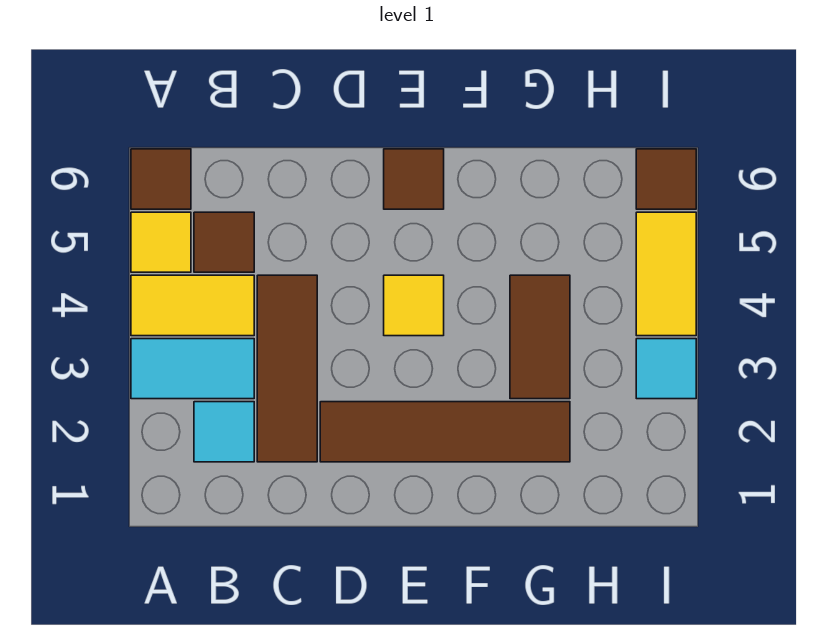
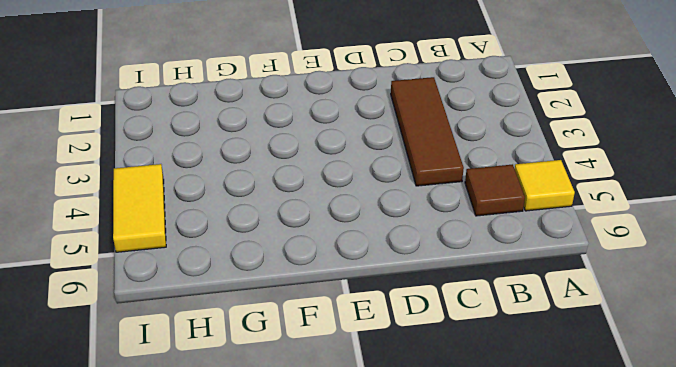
none -> cyan tile A3:B3 level 1
none -> yellow tile A4:B4 level 1
none -> brown tile A6 level 1

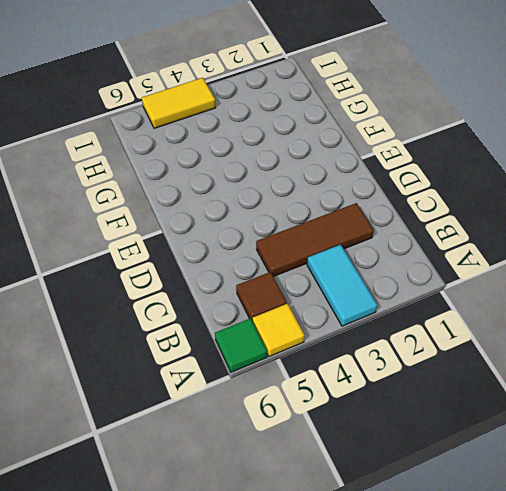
green tile A6 level 1 -> brown tile A6 level 1
none -> yellow tile A4:B4 level 1
none -> cyan tile B2 level 1
none -> brown tile D2:G2 level 1

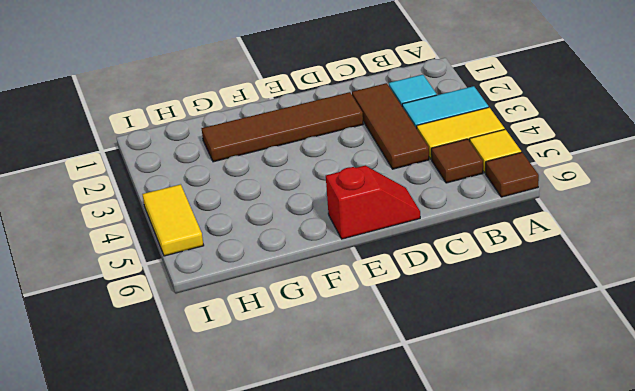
red slope D6:E6 level 1 top E -> brown tile E6 level 1
none -> yellow tile E4 level 1
none -> brown tile G3:G4 level 1
none -> cyan tile I3 level 1

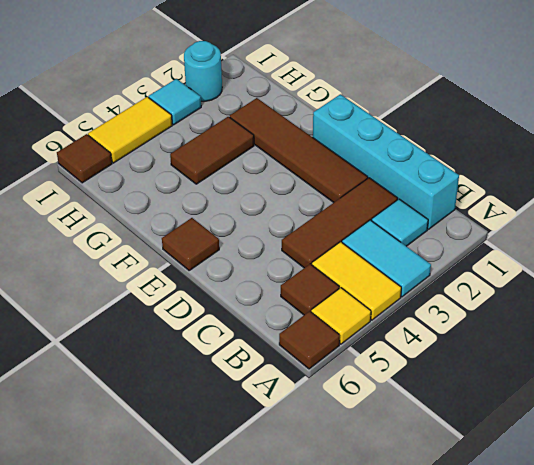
cyan brick B1:E1 level 1 -> none
cyan round brick I2 level 1 -> none
none -> yellow tile E4 level 1

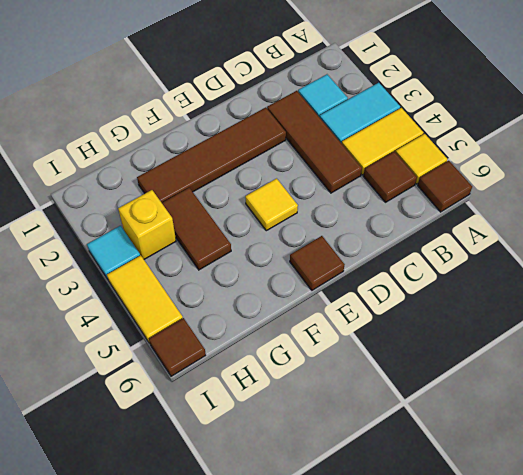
yellow brick H3 level 1 -> none

